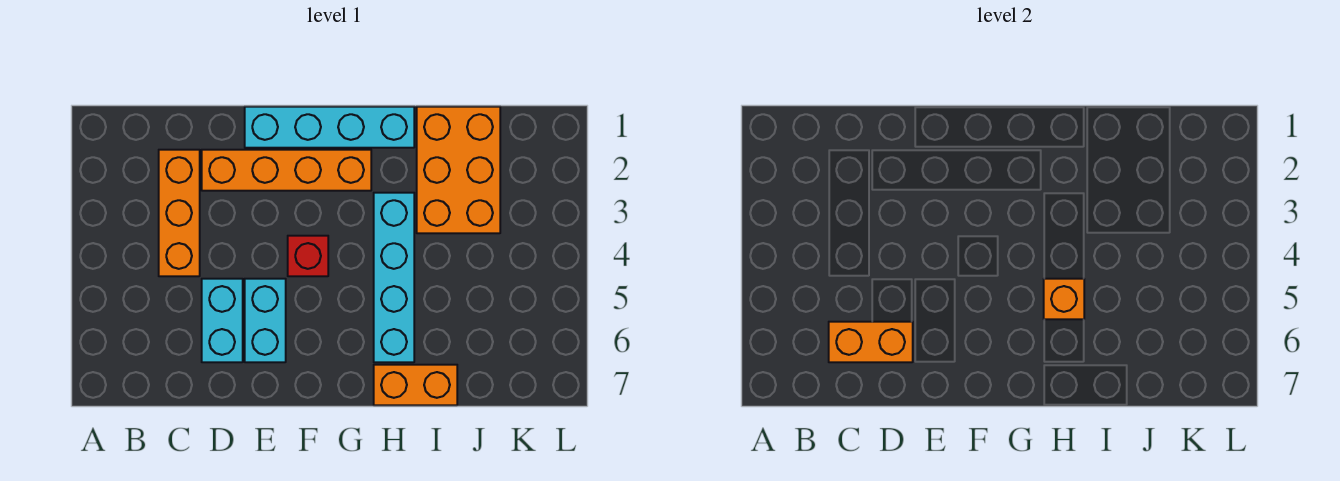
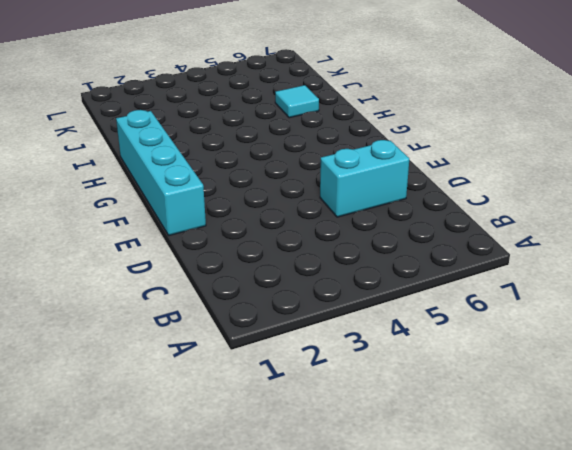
cyan tile I6 level 1 -> none
none -> orange brick C2:C4 level 1
none -> orange brick D2:G2 level 1

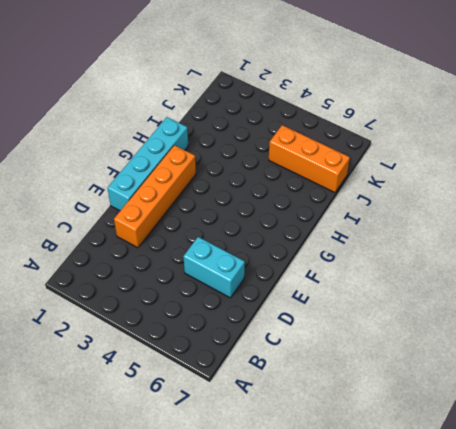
orange brick J5:J7 level 1 -> orange brick C2:C4 level 1
none -> cyan brick E5:E6 level 1
none -> red brick F4 level 1

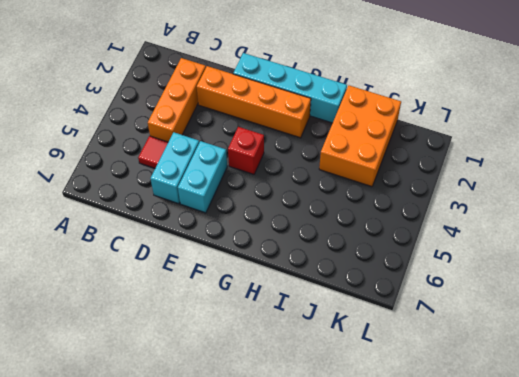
red tile C5 level 1 -> none
none -> cyan brick H3:H6 level 1
none -> orange brick H7:I7 level 1

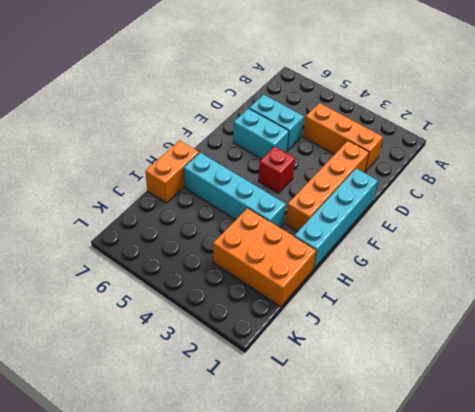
none -> orange brick C6:D6 level 2
none -> orange brick H5 level 2

